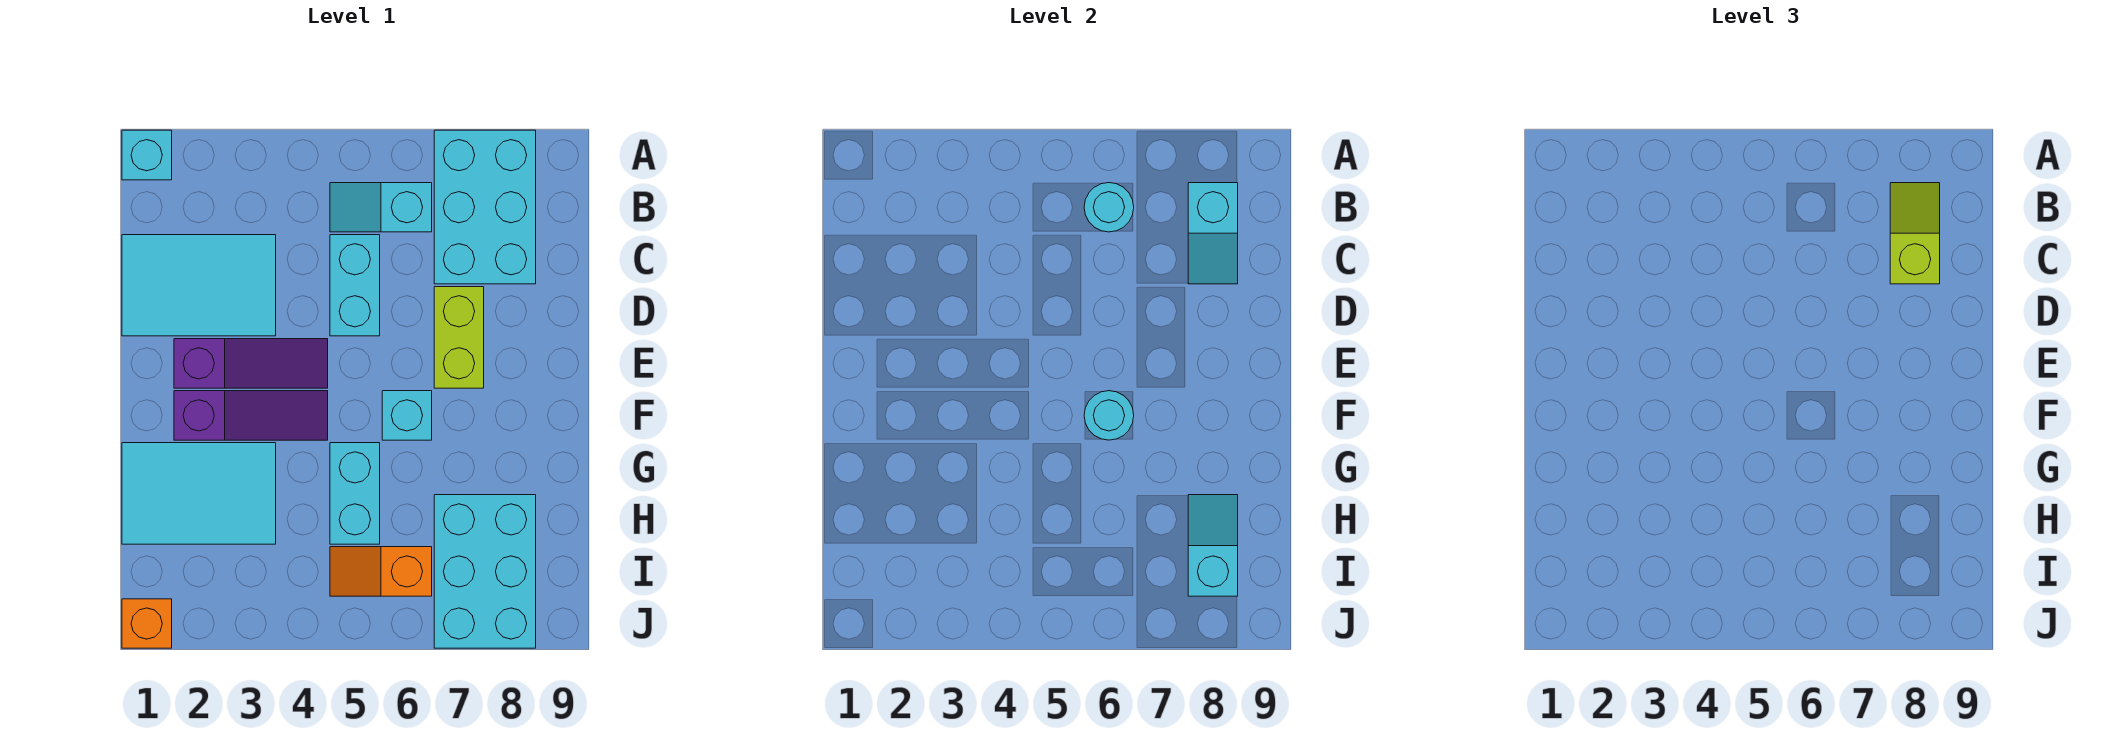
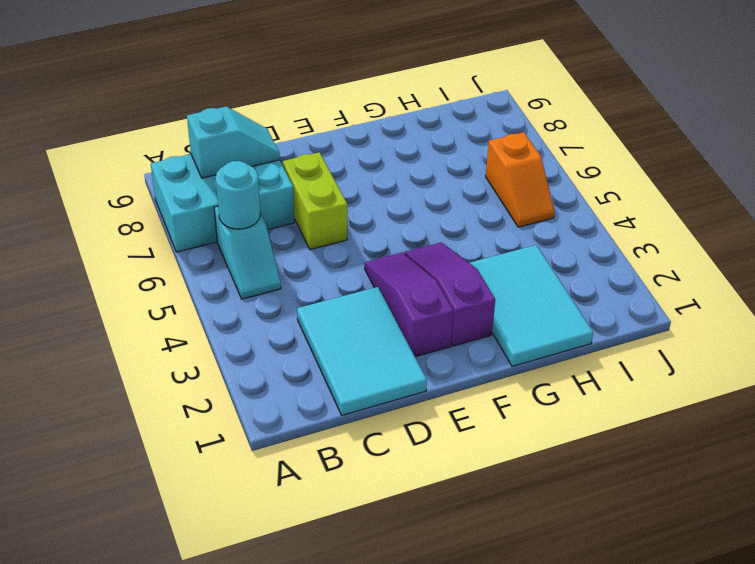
lime brick D6:D7 level 1 -> lime brick D7:E7 level 1
none -> cyan brick A1 level 1
none -> cyan brick C5:D5 level 1
none -> cyan brick F6 level 1

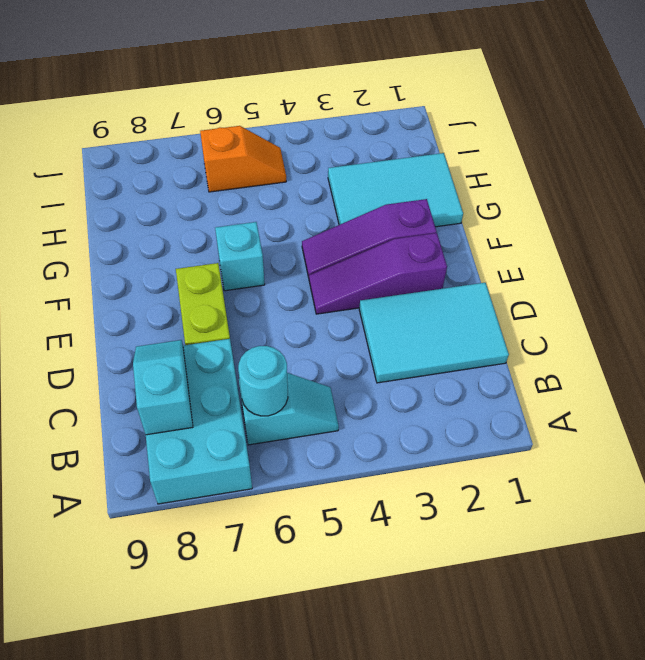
none -> cyan brick A1 level 1
none -> cyan brick C5:D5 level 1
none -> cyan brick G5:H5 level 1

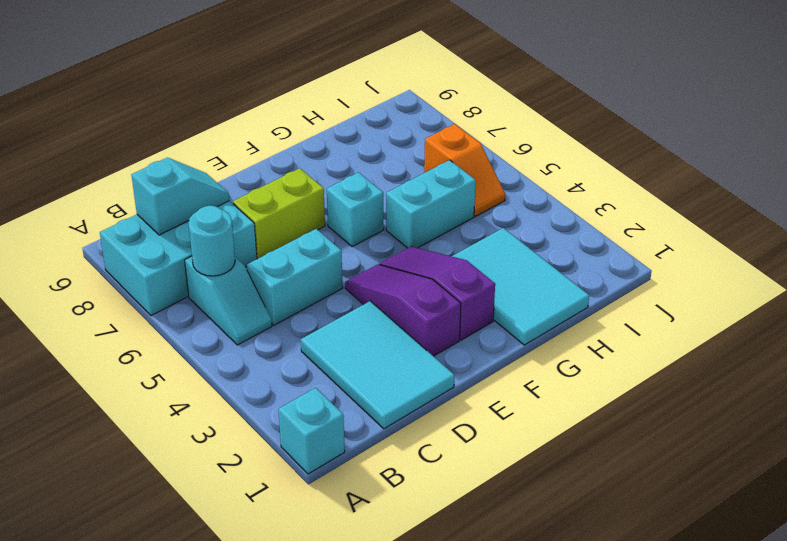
none -> cyan brick H7:J8 level 1
none -> orange brick J1 level 1
none -> cyan round brick F6 level 2

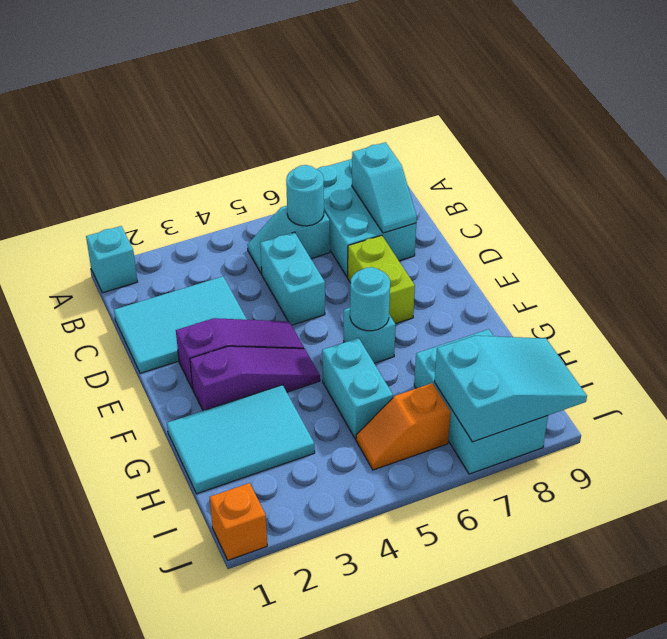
cyan slope I7:J9 level 2 top 7 -> cyan slope H8:I8 level 2 top I
none -> lime slope B8:C8 level 3 top C

